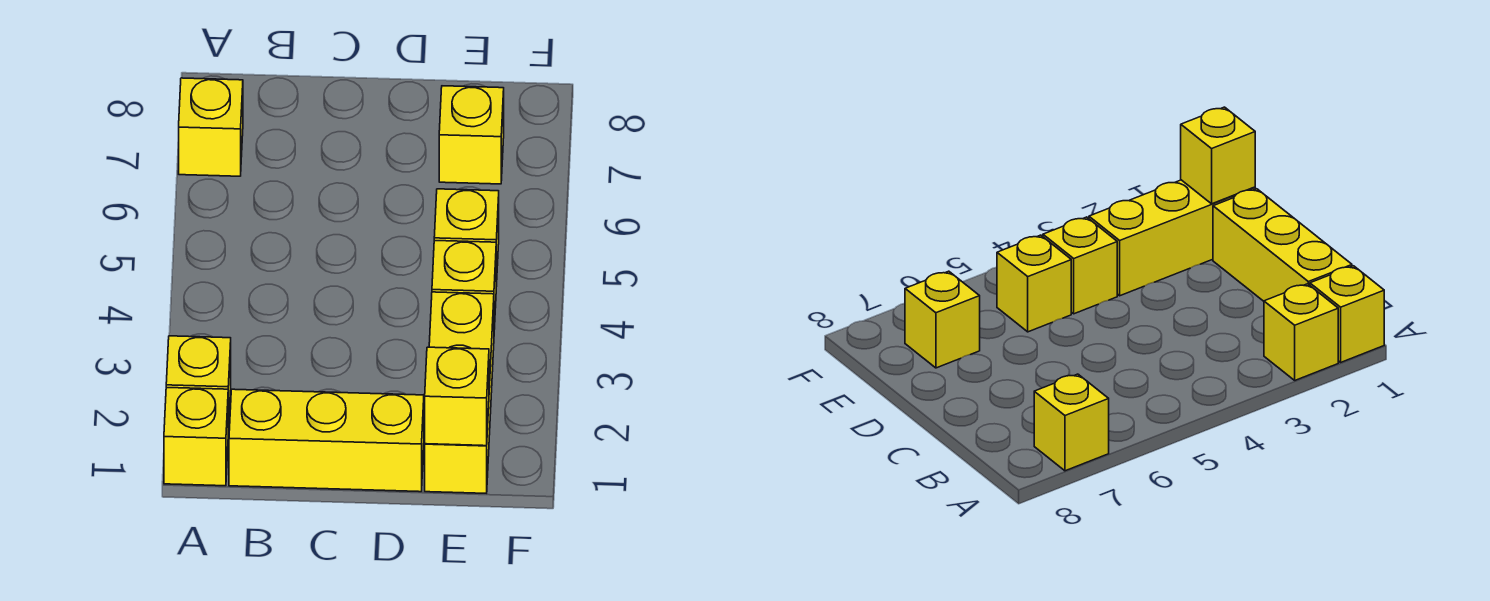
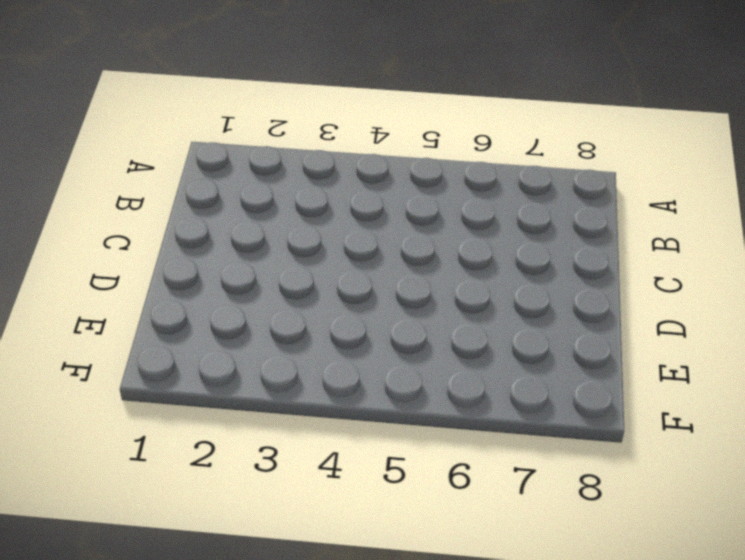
none -> yellow brick A1 level 1
none -> yellow brick A2 level 1

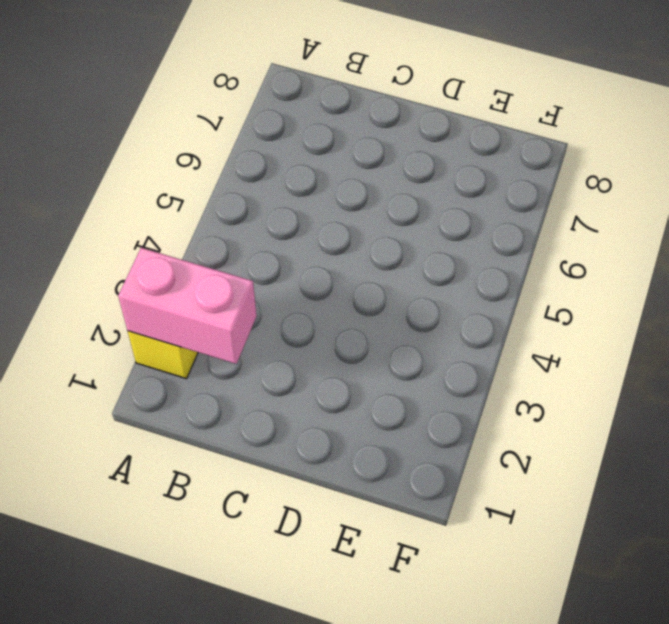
pink brick A2:B2 level 2 -> none
none -> yellow brick A1 level 1
none -> yellow brick A7 level 1

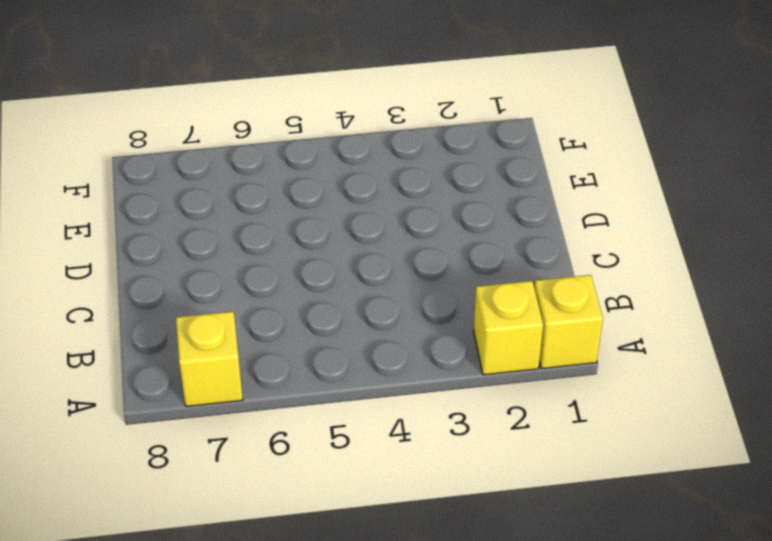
none -> yellow brick B1:D1 level 1
none -> yellow brick E1:E3 level 1

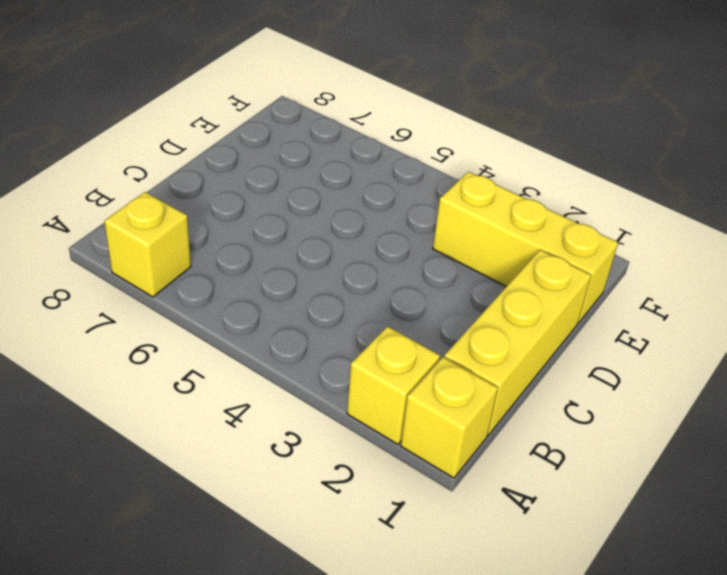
none -> yellow brick E4 level 1
none -> yellow brick E5 level 1

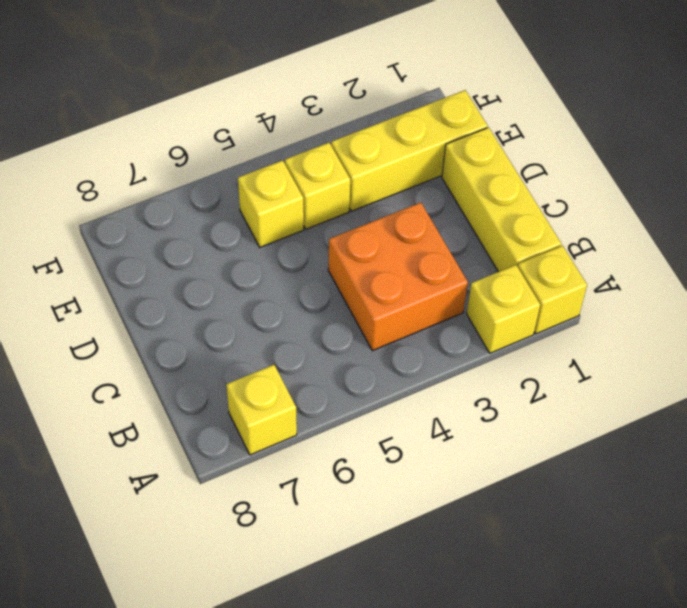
orange brick B3:C4 level 1 -> none
none -> yellow brick E7 level 1
none -> yellow brick E1 level 2

